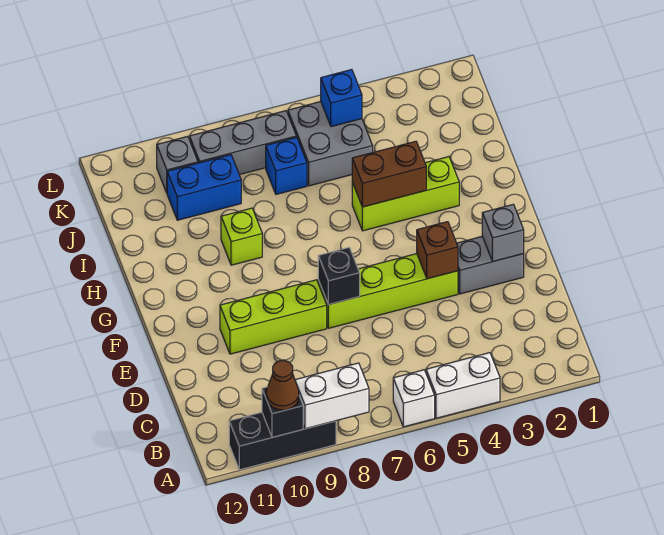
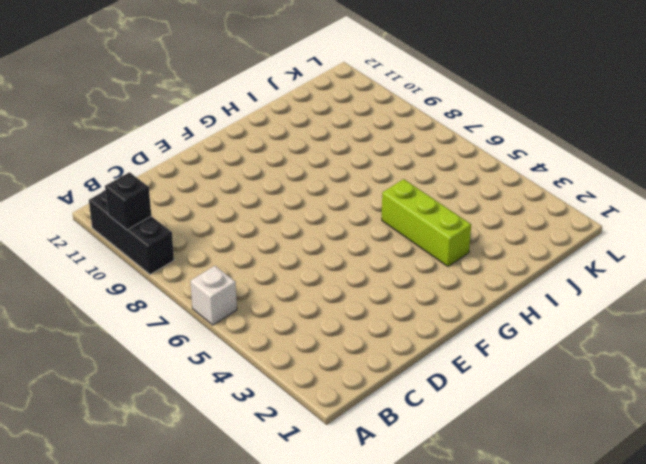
none -> white brick A4:A5 level 1
none -> grey brick E2:E3 level 1
none -> lime brick E4:E7 level 1

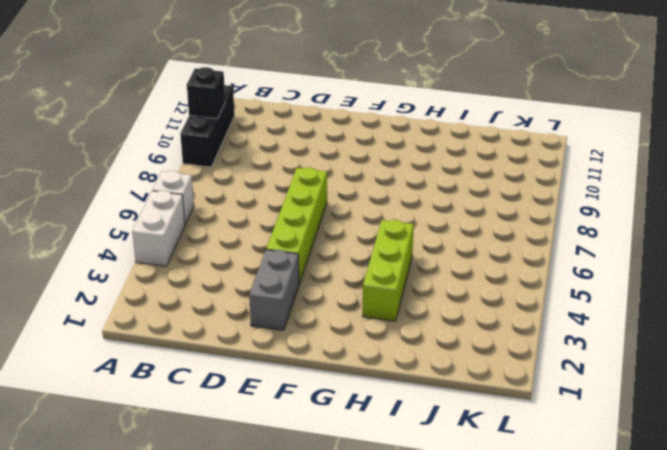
none -> lime brick E8:E10 level 1
none -> lime brick H9 level 1
none -> grey brick J5:K6 level 1

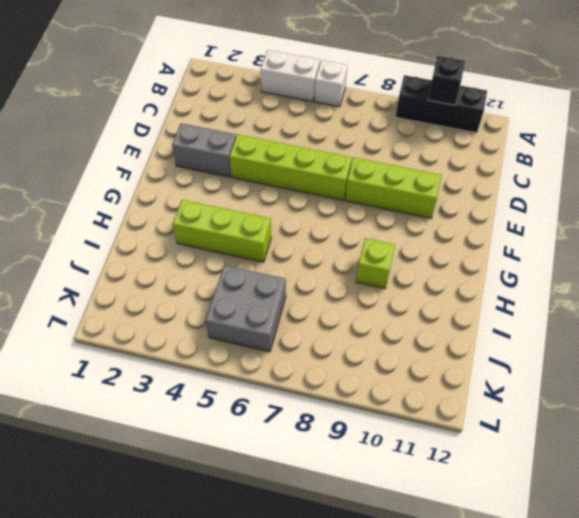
none -> blue brick J7 level 1
none -> blue brick J9:J10 level 1
none -> grey brick K7:K9 level 1

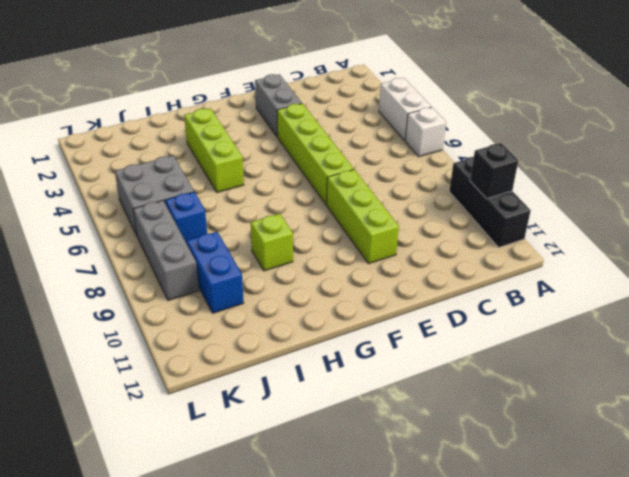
none -> grey brick K10 level 1
none -> white brick A8:A9 level 2
none -> grey brick E2 level 2

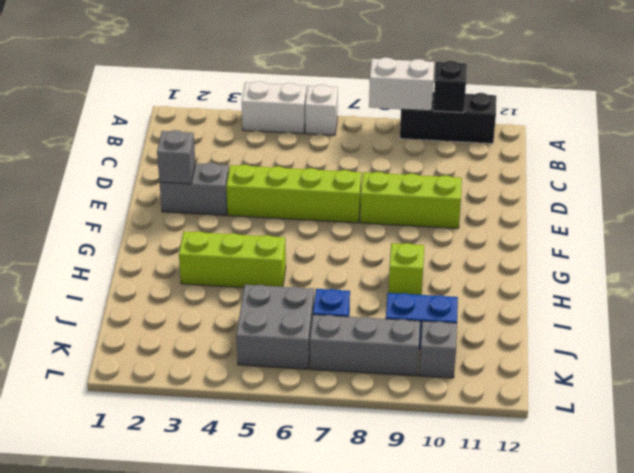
none -> brown brick E4 level 2
none -> black brick E7 level 2
none -> brown brick H4:H5 level 2

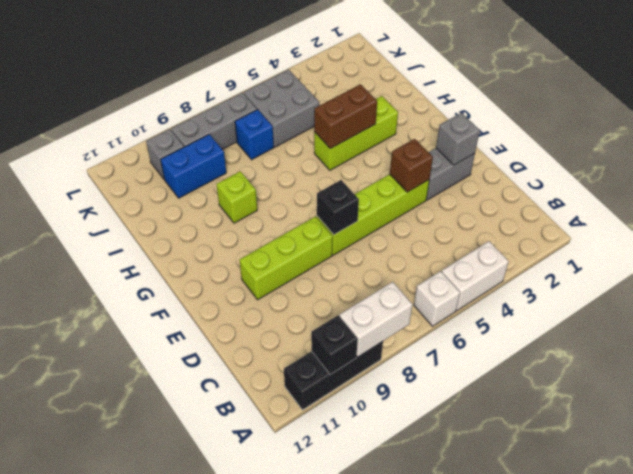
none -> blue brick K5 level 2
none -> brown cone A10 level 3

